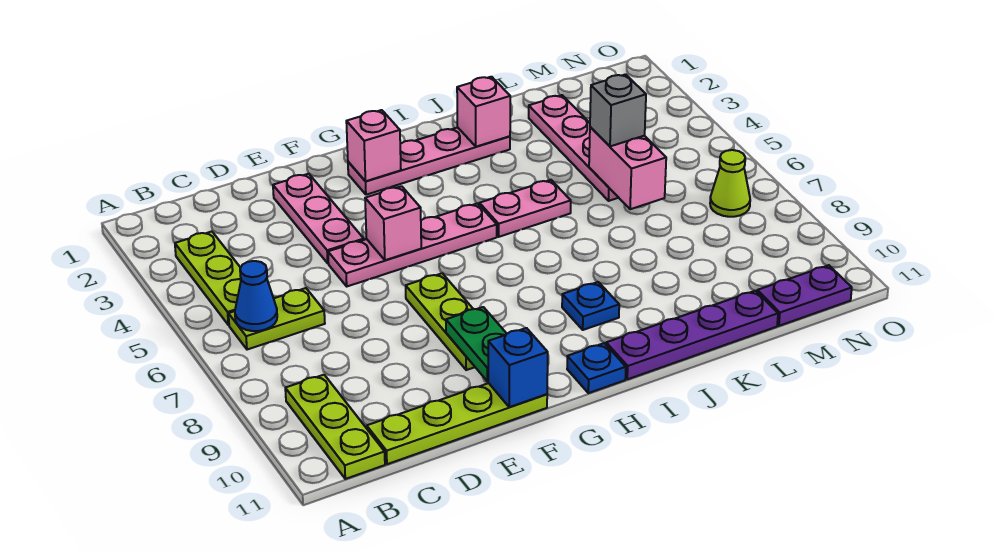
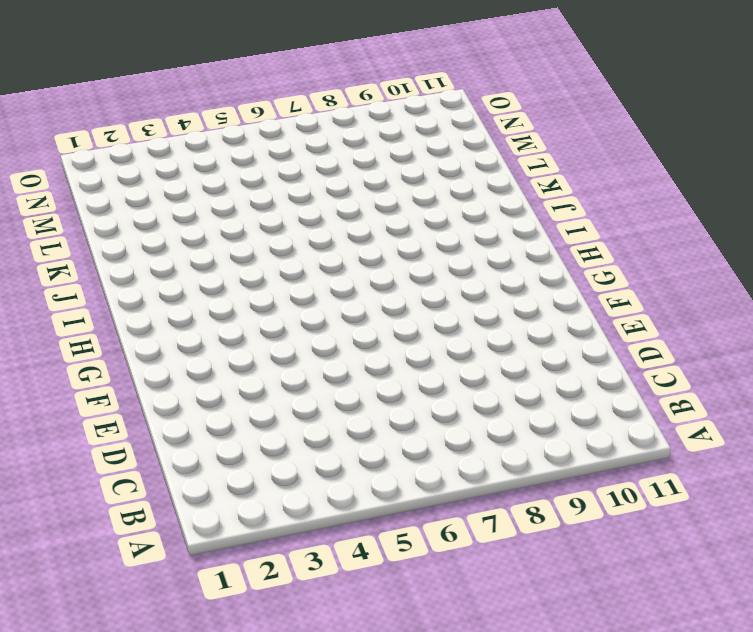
none -> lime plate B3:B5 level 1
none -> lime plate B6:C6 level 1
none -> lime plate B9:B11 level 1

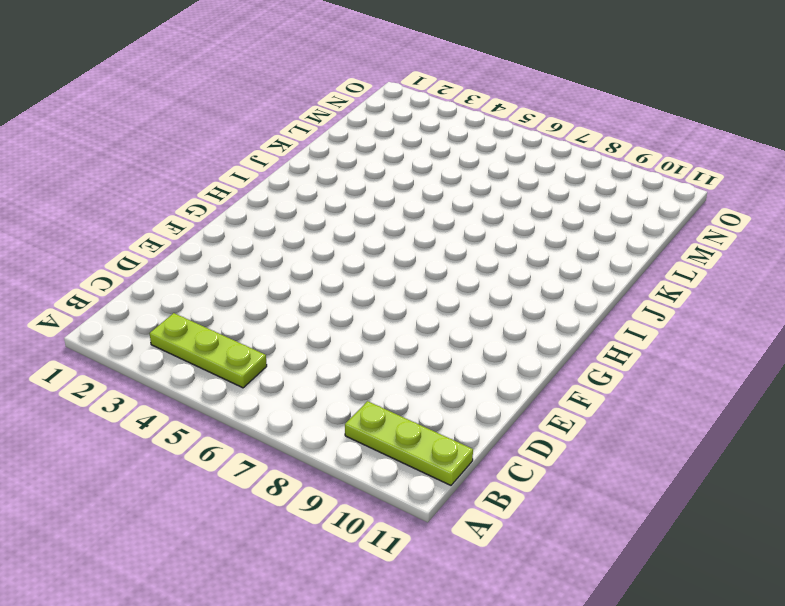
none -> lime plate B6:C6 level 1
none -> lime plate C11:F11 level 1
none -> pink plate E2:E4 level 1

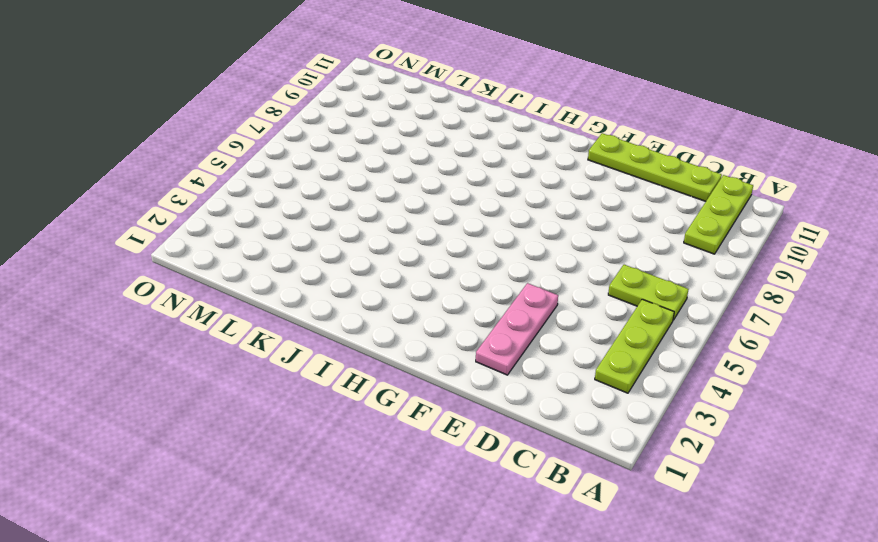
none -> pink plate E5:H5 level 1
none -> lime plate F7:F9 level 1
none -> pink plate G2:J2 level 1

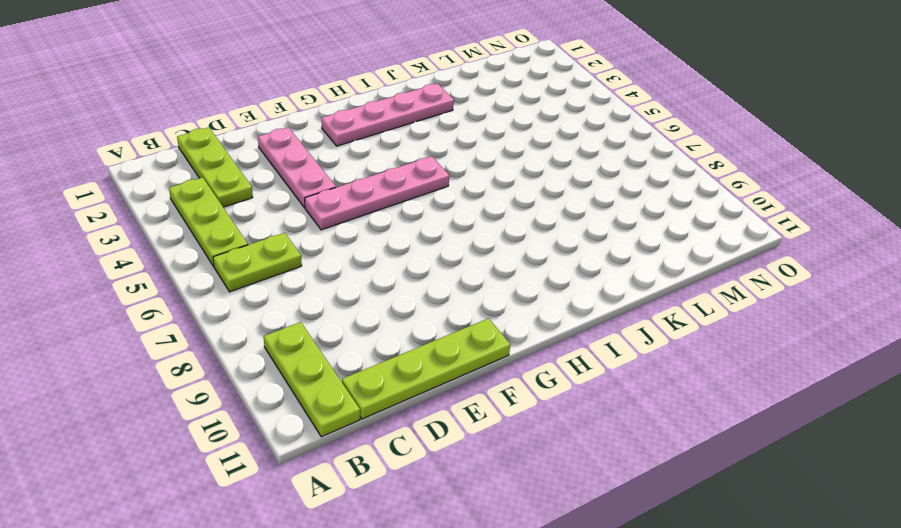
lime plate C1:C3 level 1 -> lime plate F7:F9 level 1
none -> blue plate H11 level 1
none -> pink plate I5:J5 level 1
none -> blue plate I9 level 1

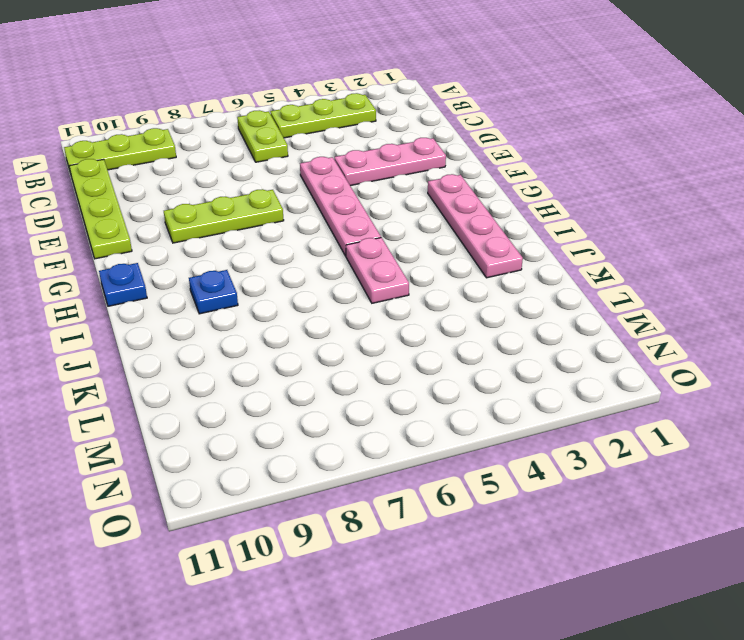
none -> purple plate I11:L11 level 1
none -> pink plate L2:L5 level 1
none -> purple plate M11:N11 level 1

